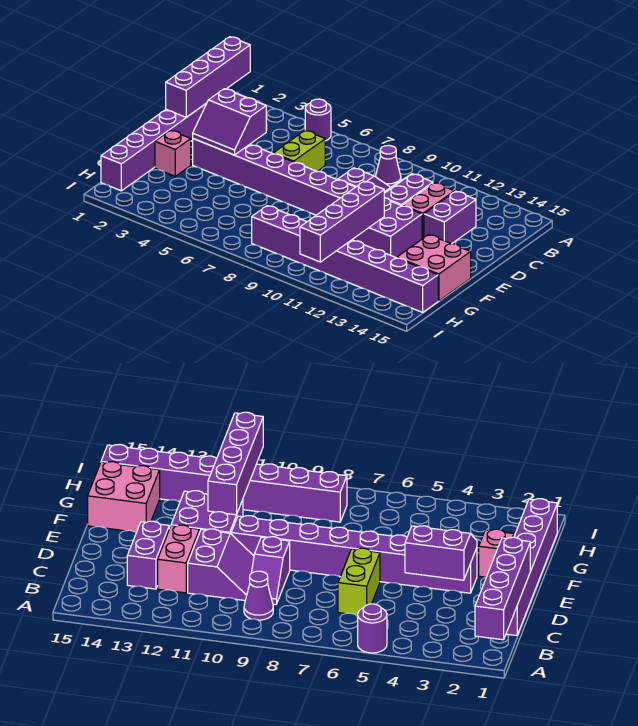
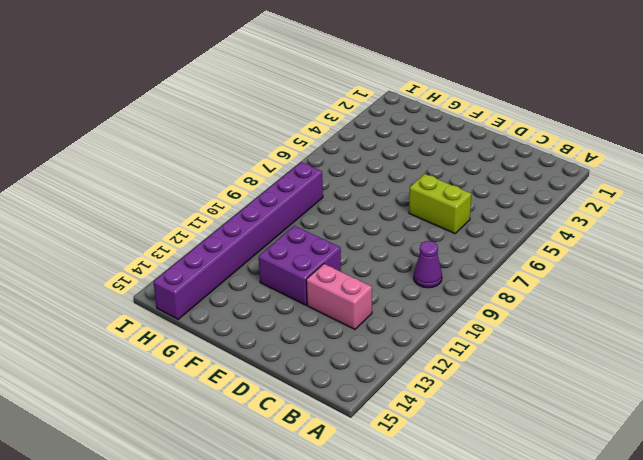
none -> purple round brick A5 level 1
none -> purple brick C1:H1 level 1
none -> purple slope C9:D9 level 1 top D

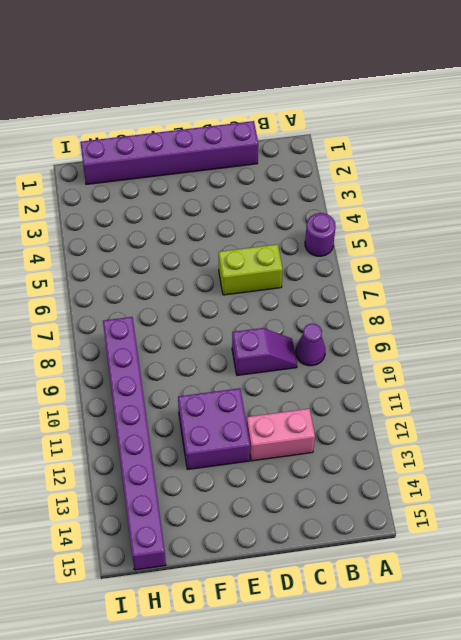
none -> purple slope C10:D11 level 1 top 11
none -> purple brick C13:D13 level 1
none -> purple brick E3:E10 level 1

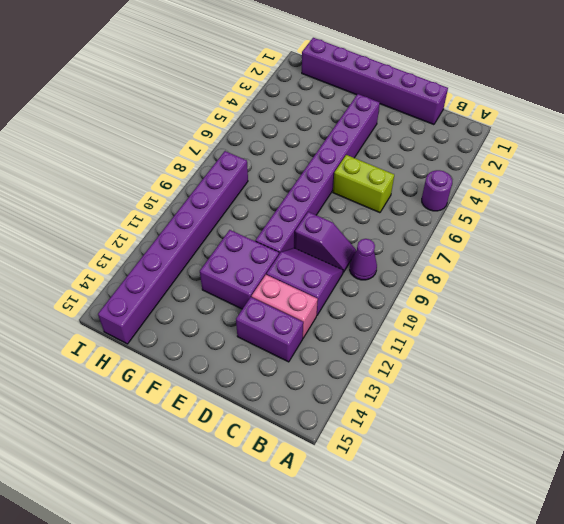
none -> pink brick F2 level 1
none -> pink brick F14:G15 level 1
none -> purple brick A1:D1 level 2

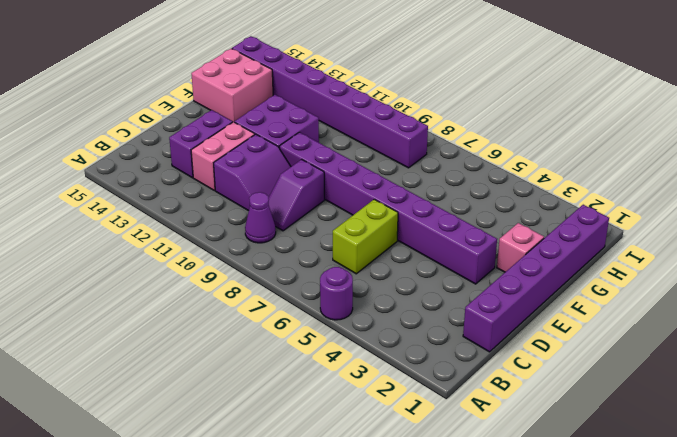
none -> purple brick A1:D1 level 2
none -> purple slope D3:E4 level 2 top D
none -> purple brick F11:I11 level 2

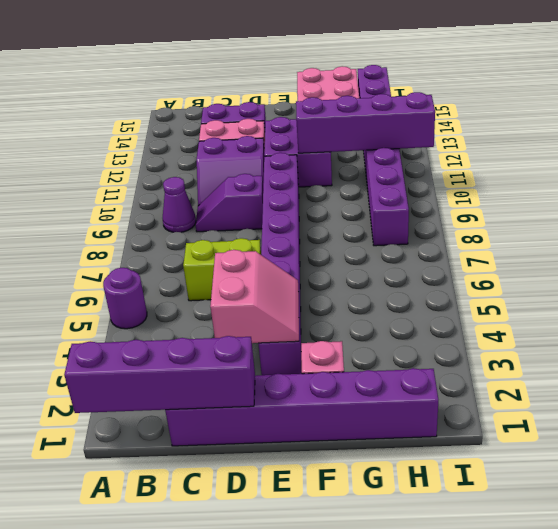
pink slope D3:E4 level 2 top D -> purple slope D3:E4 level 2 top D

